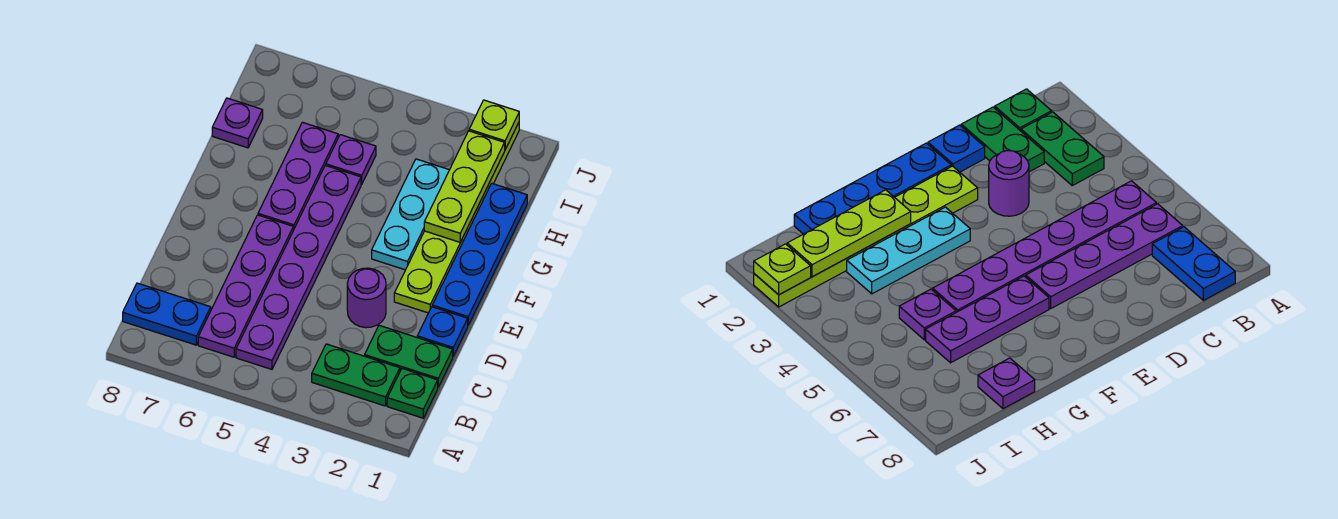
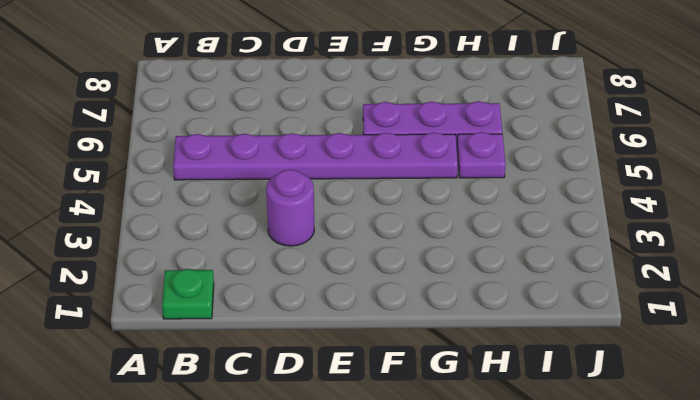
none -> green plate B2:B3 level 1
none -> purple plate B6:E6 level 1
none -> blue plate B7:B8 level 1

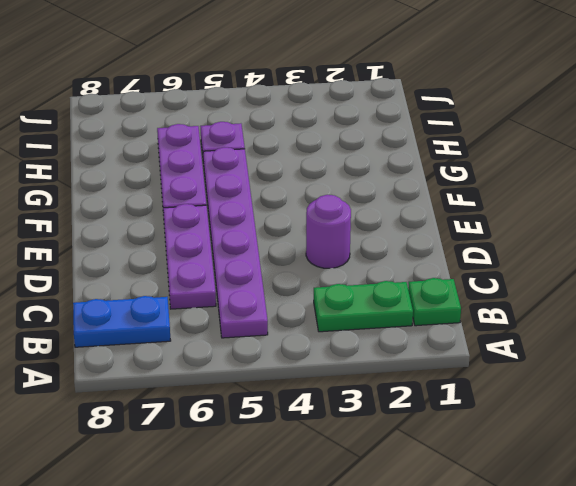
purple plate C6:E6 level 1 -> purple plate B6:E6 level 1
none -> green plate C1:C2 level 1
none -> blue plate D1 level 1
none -> blue plate E1:H1 level 1

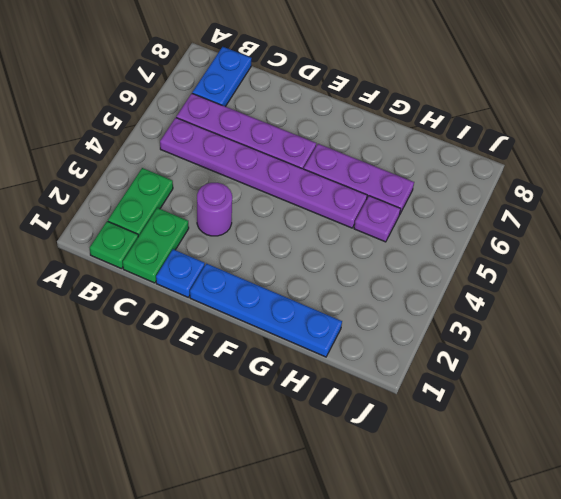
none -> lime plate E2:J2 level 1
none -> cyan plate F3:H3 level 1
none -> purple plate H8 level 1

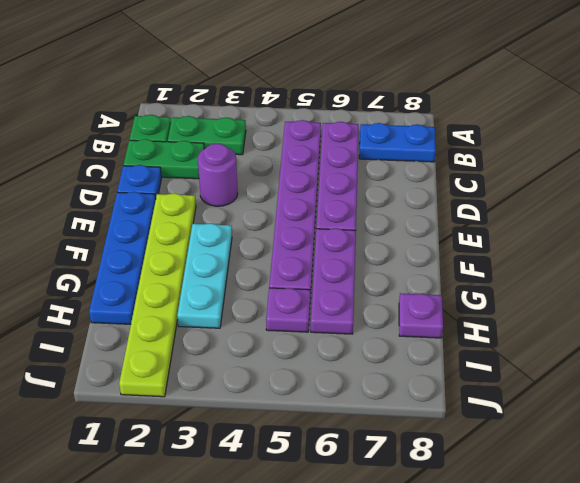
none -> lime plate G2:I2 level 2
none -> lime plate J2 level 2

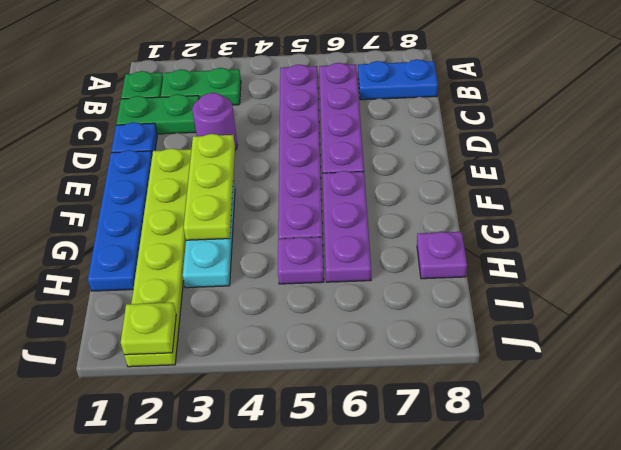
lime plate E3:G3 level 2 -> lime plate G2:I2 level 2

